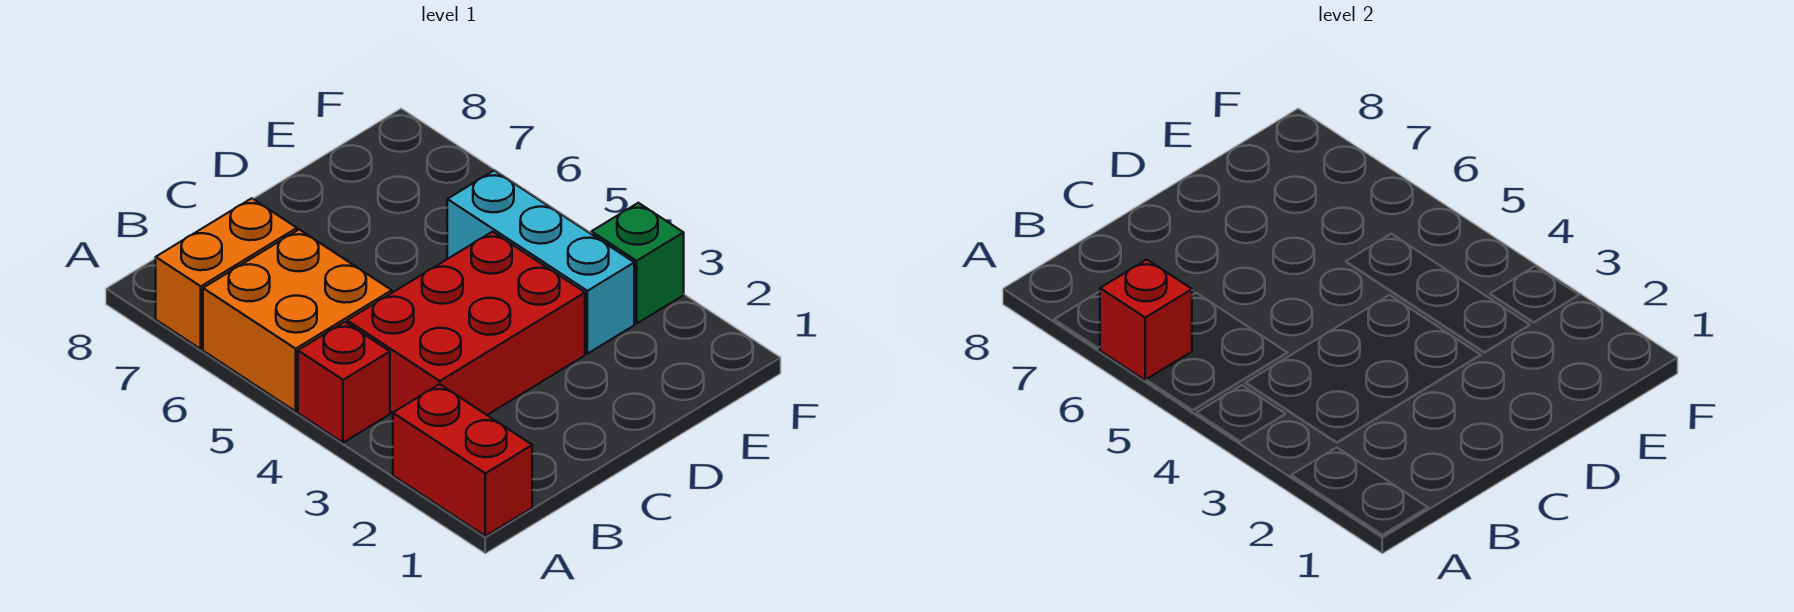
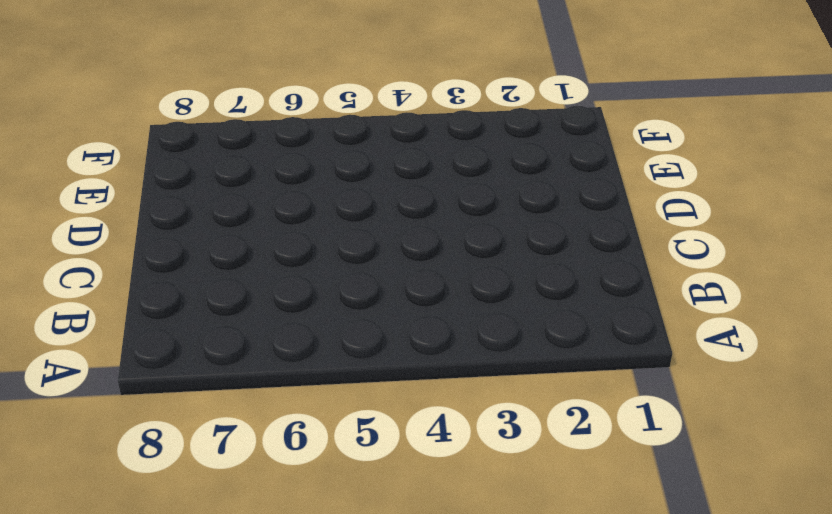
none -> red brick A1:A2 level 1
none -> red brick A4 level 1

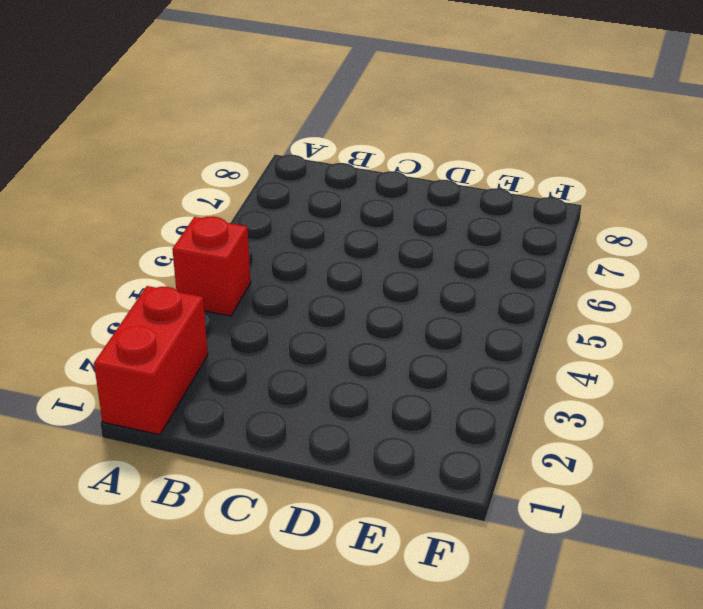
none -> orange brick A5:B6 level 1
none -> orange brick A7:B7 level 1

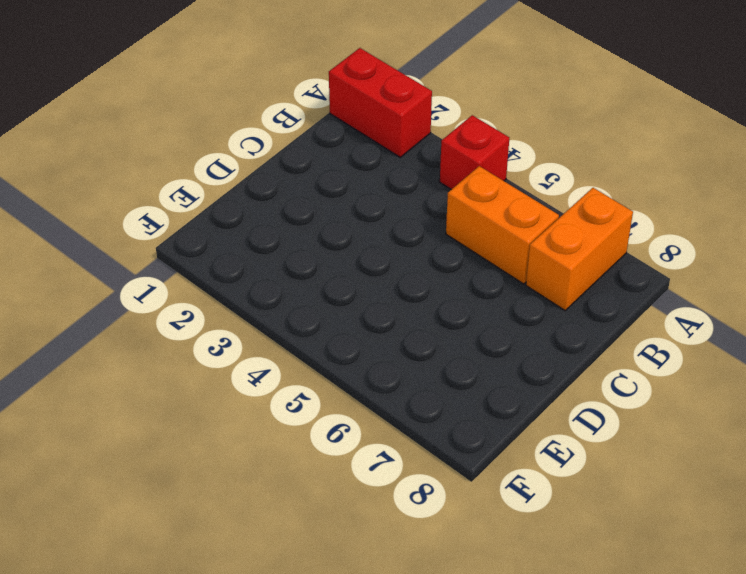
orange brick B5:B6 level 1 -> orange brick A5:B6 level 1
none -> red brick B3:D4 level 1
none -> cyan brick E3:E5 level 1

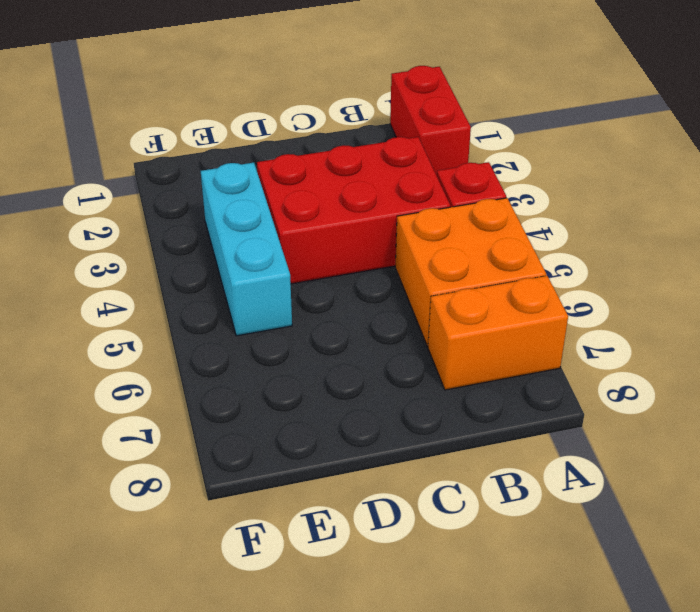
none -> green brick F3 level 1
none -> red brick A6 level 2

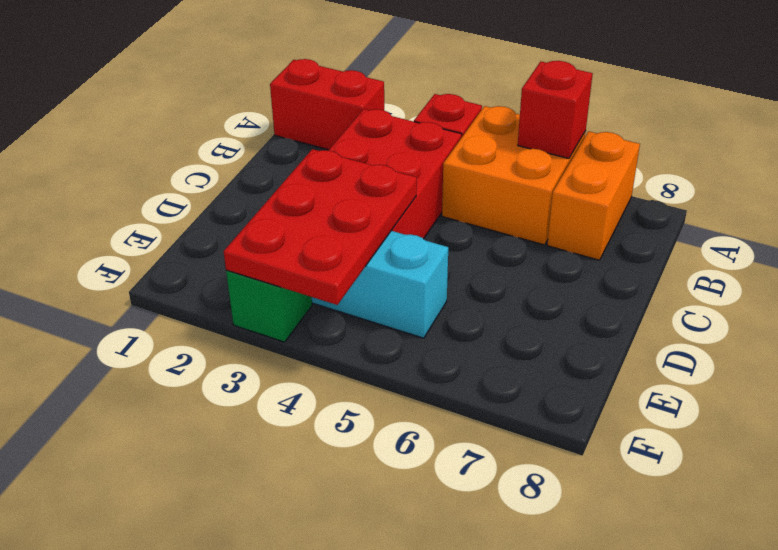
red plate D3:F4 level 2 -> none

